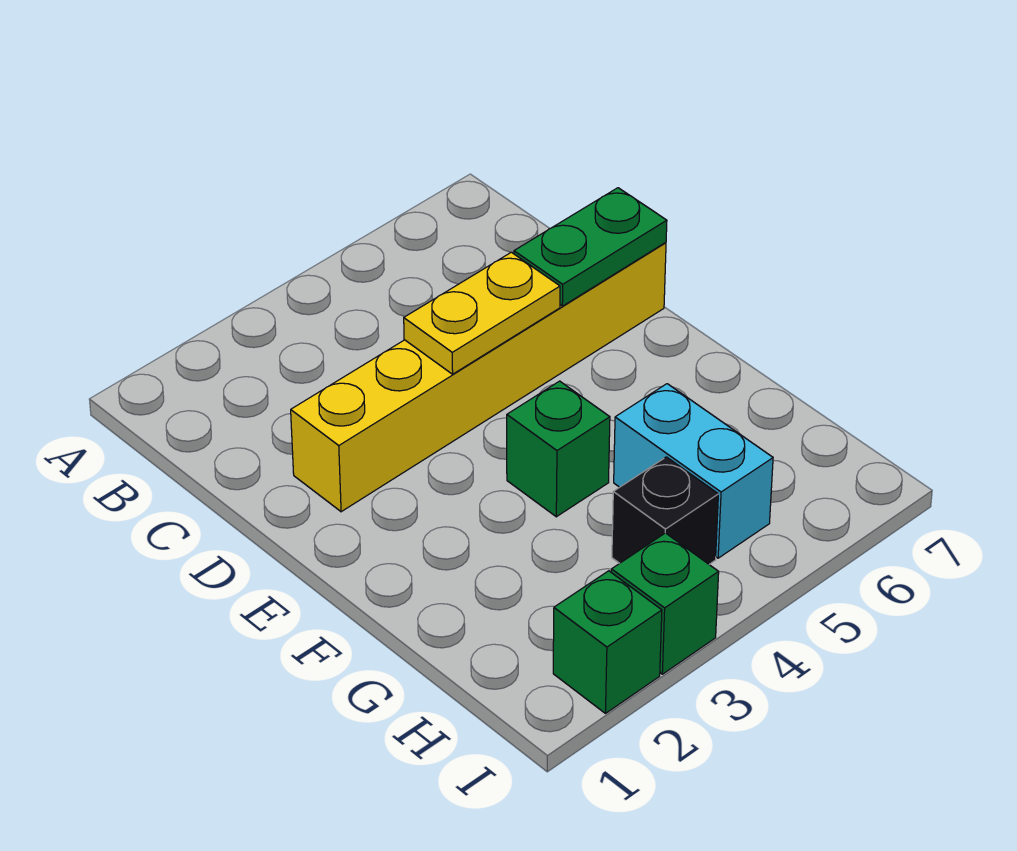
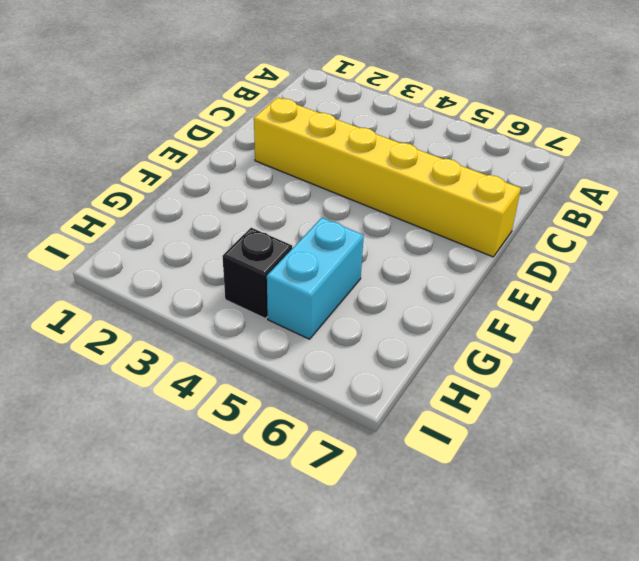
none -> green brick F4 level 1
none -> green brick I2 level 1

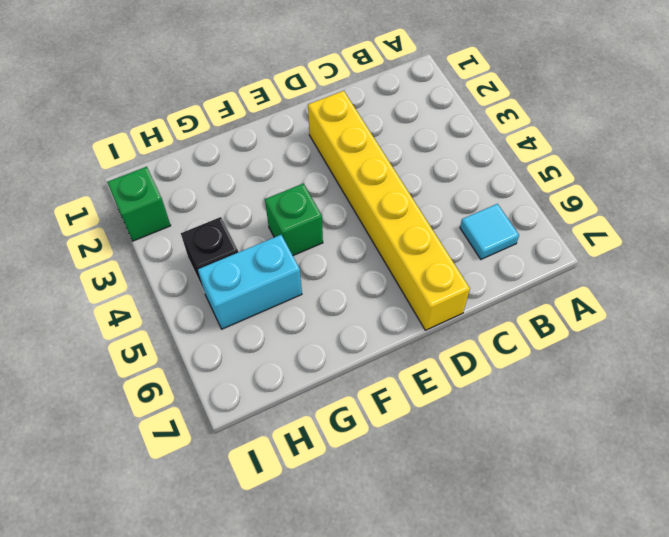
cyan tile B6 level 1 -> none
none -> green brick I3 level 1
none -> yellow plate D4:D5 level 2

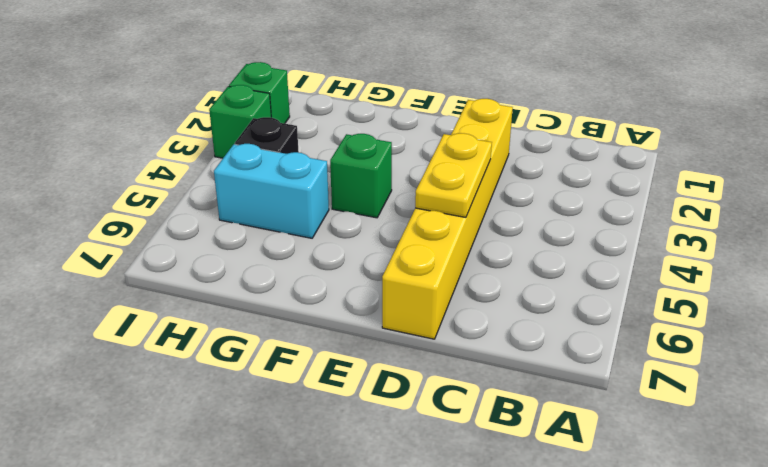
none -> green plate D6:D7 level 2

